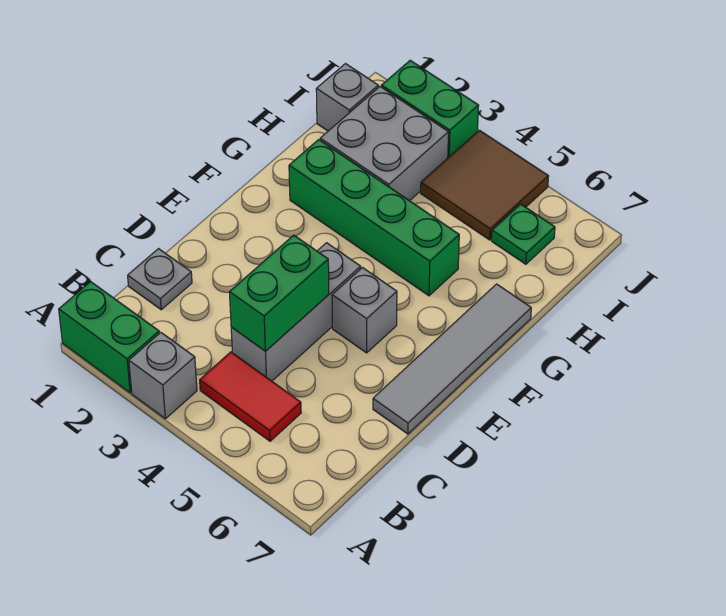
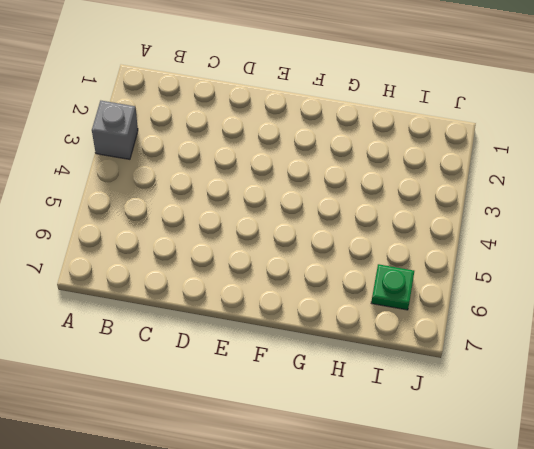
none -> green brick A1:A2 level 1
none -> red tile B4:B5 level 1
none -> grey plate C1 level 1

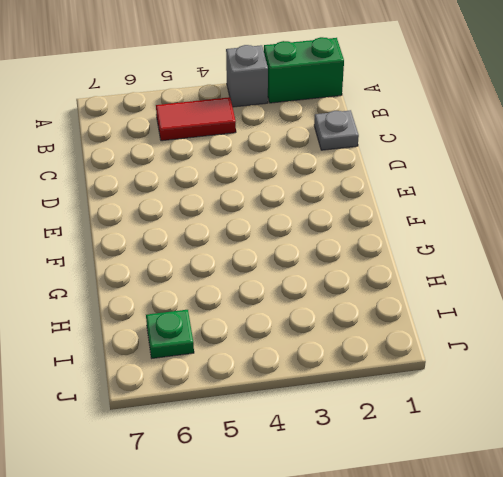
none -> grey brick C4:E4 level 1
none -> grey tile D7:G7 level 1
none -> grey brick E5 level 1

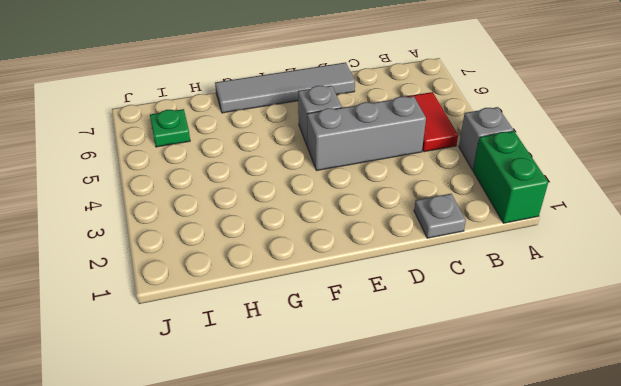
none -> green brick G2:G5 level 1
none -> grey brick H2:I3 level 1
none -> grey brick I1 level 1

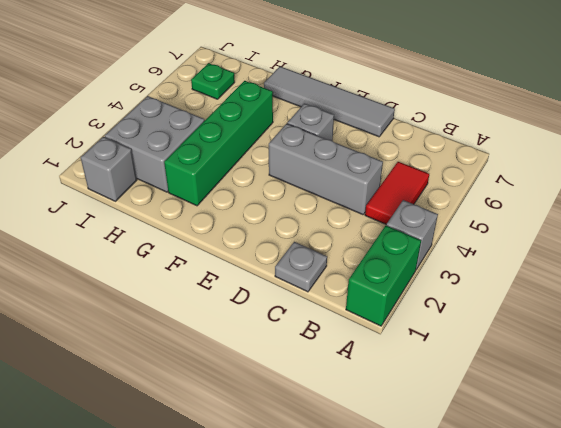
none -> brown tile I4:J5 level 1
none -> green brick J2:J3 level 1
none -> green brick C4:D4 level 2

